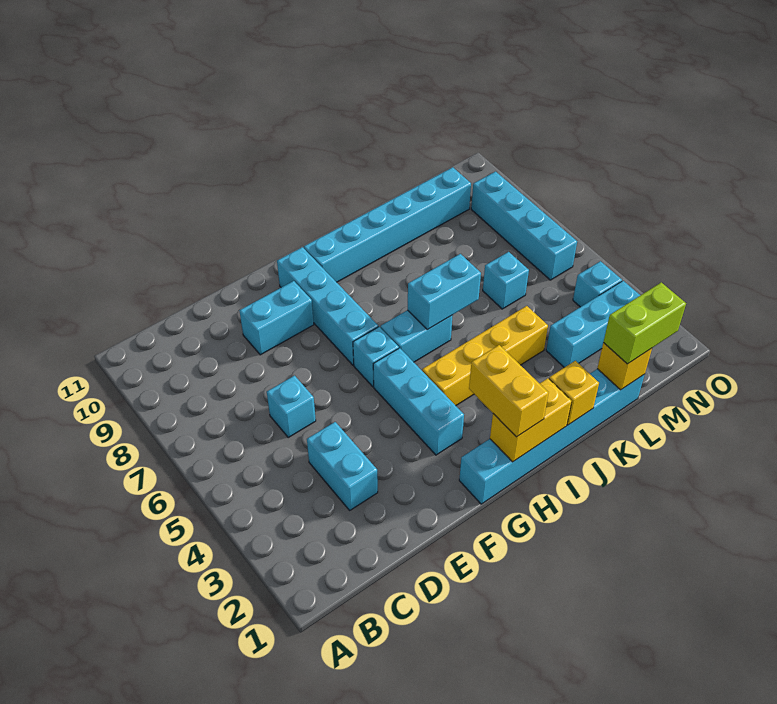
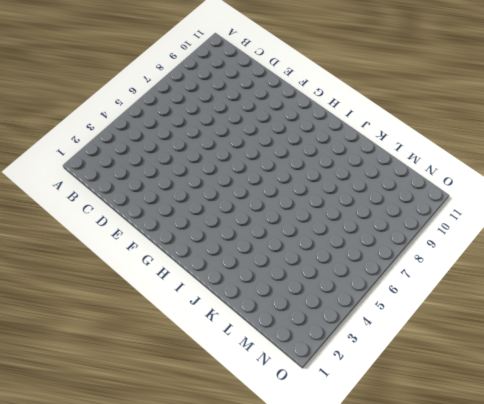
none -> cyan brick D3:D4 level 1
none -> cyan brick D6 level 1
none -> cyan brick E9:F9 level 1

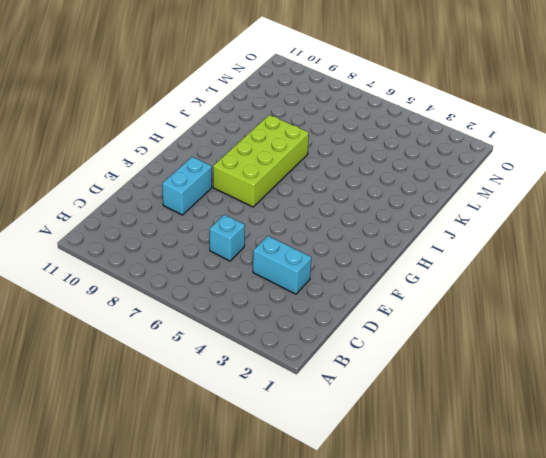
lime brick G7:J8 level 1 -> cyan brick G7:G10 level 1
none -> cyan brick G1:L1 level 1
none -> cyan brick G3:G5 level 1
none -> cyan brick G6 level 1

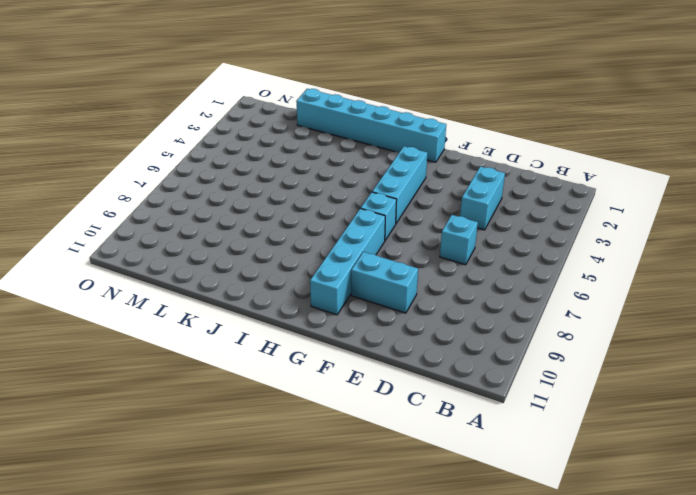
none -> yellow brick H4:K4 level 1
none -> cyan brick H6:I6 level 1
none -> cyan brick H10:M10 level 1

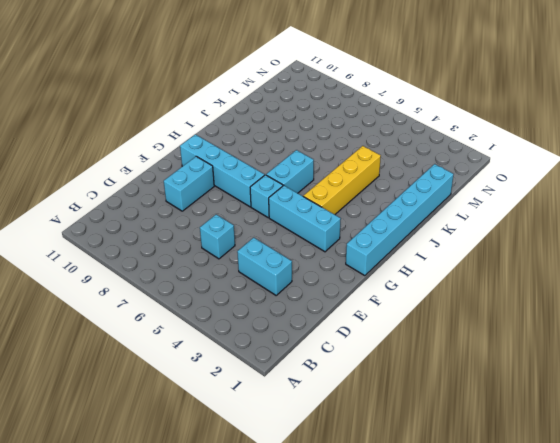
none -> cyan brick H10:M10 level 1
none -> cyan brick L3:N3 level 1
none -> cyan brick L6 level 1

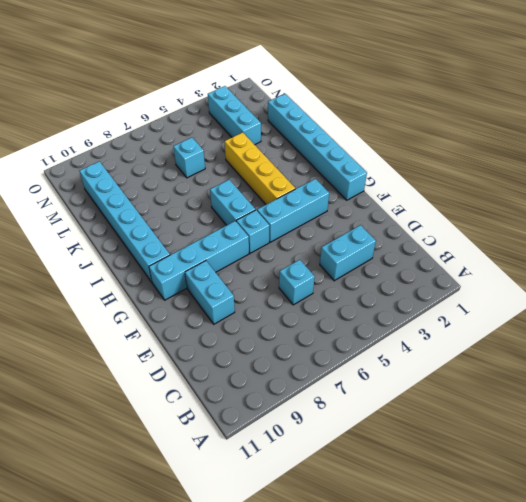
none -> cyan brick N4 level 1
none -> cyan brick N6:N9 level 1
none -> yellow brick H1:I1 level 2

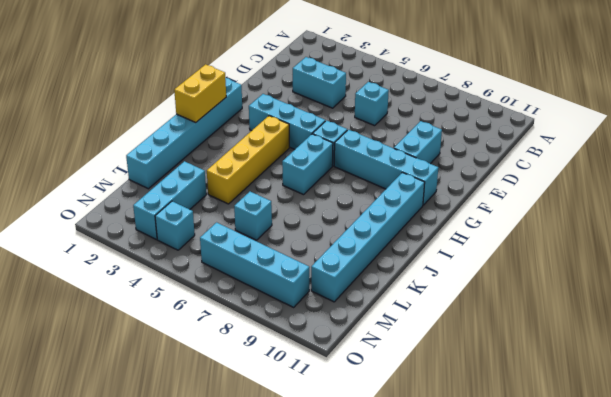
none -> cyan brick I6:J6 level 2
none -> yellow brick J1 level 2
none -> yellow brick L1 level 2

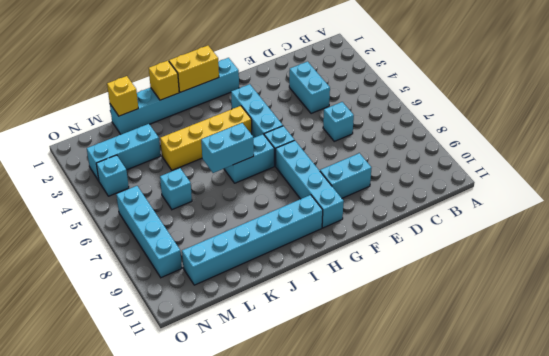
none -> yellow brick H1:H2 level 3
none -> lime brick L1:M1 level 3

